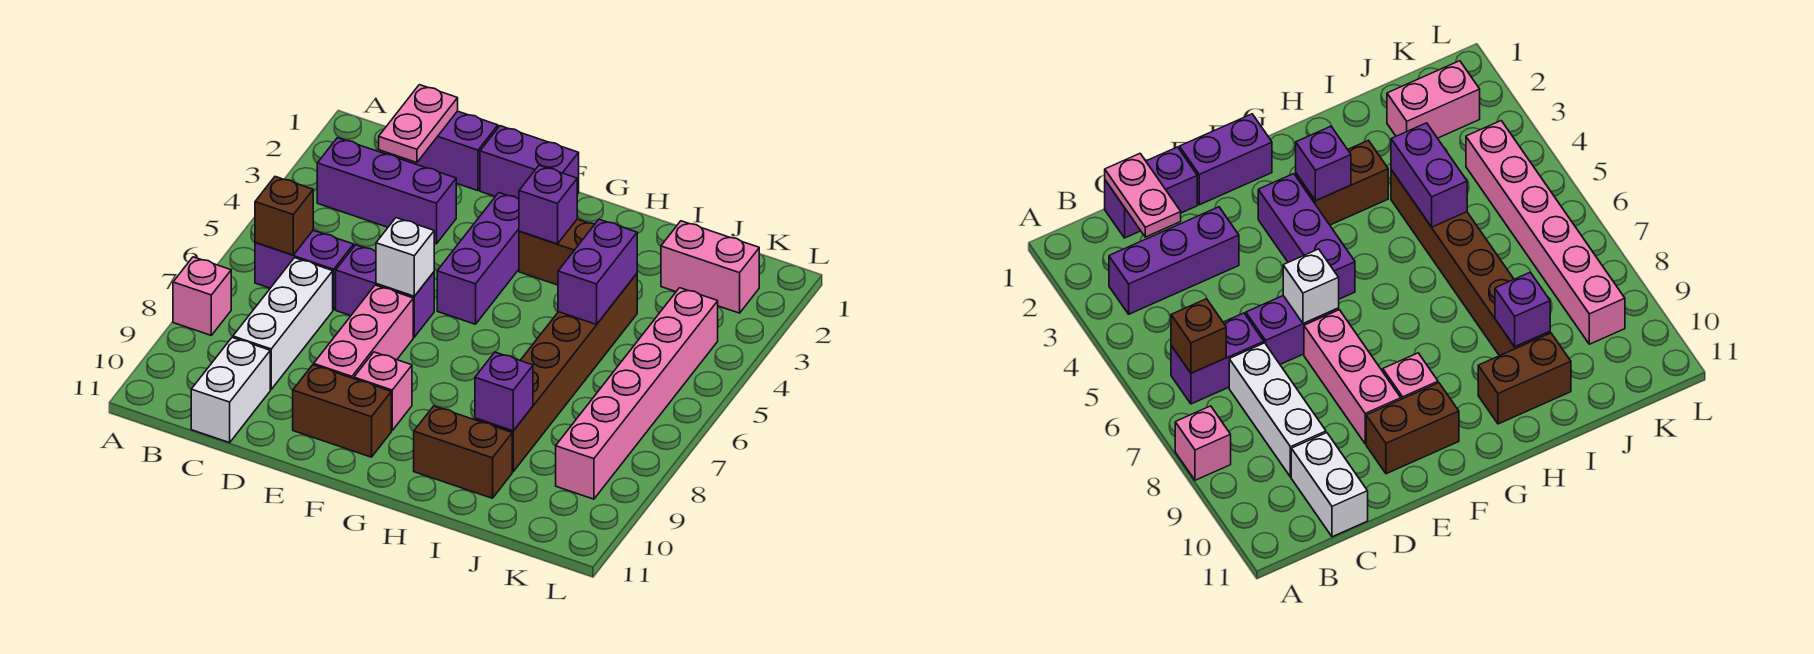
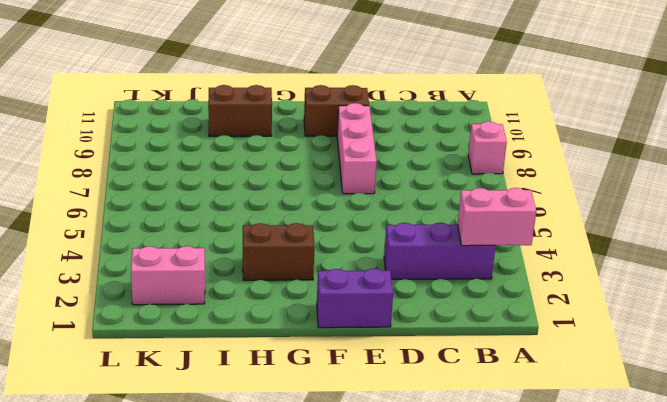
pink brick A3:B3 level 2 -> none
none -> purple brick B6:C6 level 1
none -> purple brick C1:D1 level 1
none -> white brick C7:C9 level 1

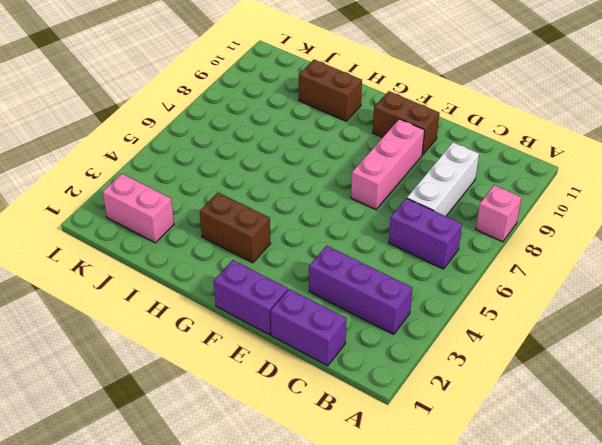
none -> white brick C10:C11 level 1
none -> purple brick D6:E6 level 1
none -> purple brick F3:F5 level 1

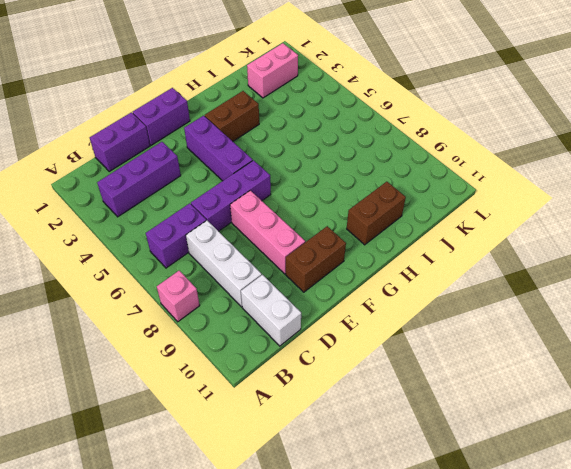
purple brick D6:F6 level 1 -> purple brick D6:E6 level 1
none -> pink brick F9 level 1
none -> brown brick I4:I9 level 1
none -> pink brick K4:K9 level 1

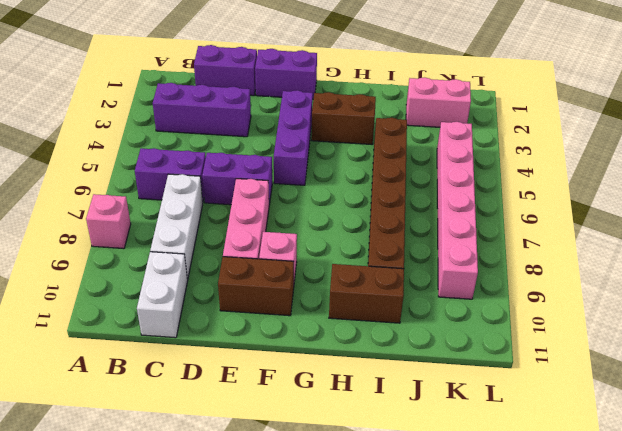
none -> brown brick B6 level 2
none -> pink plate C1:C2 level 2
none -> white brick E6 level 2

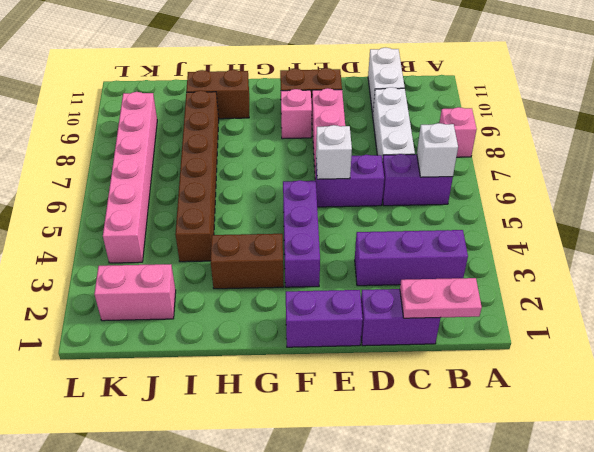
pink plate B1:C1 level 2 -> pink plate C1:C2 level 2
white brick B6 level 2 -> brown brick B6 level 2
none -> purple brick G3 level 2
none -> purple brick I4:I5 level 2
none -> purple brick I9 level 2

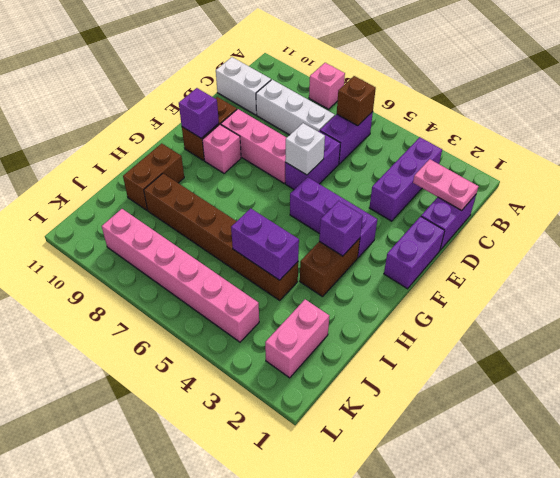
purple brick F10 level 2 -> purple brick I9 level 2

